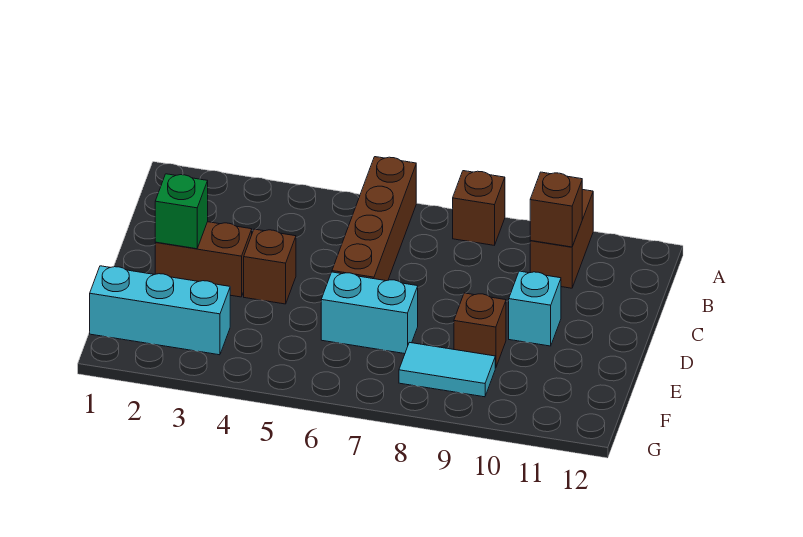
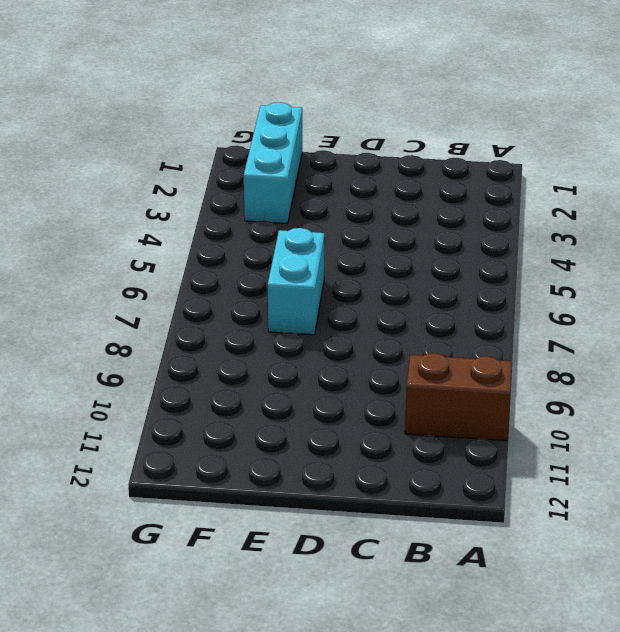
none -> brown brick A6:D6 level 1
none -> brown brick A8 level 1
none -> brown brick D2:D3 level 1

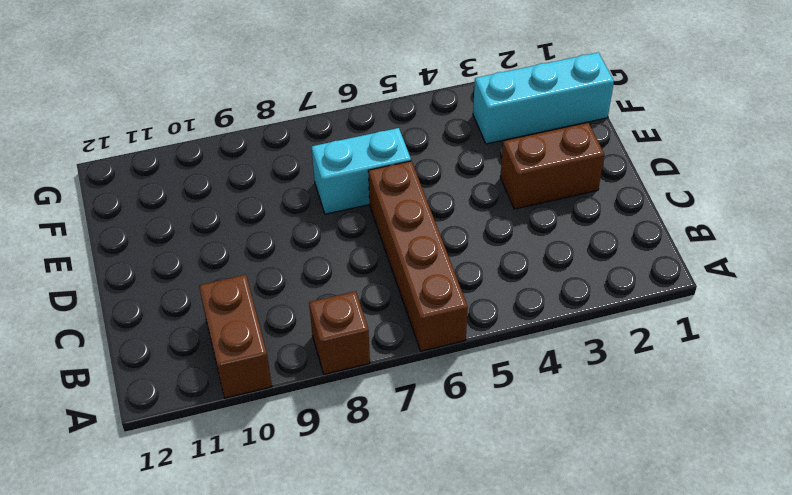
none -> brown brick D4 level 1
none -> cyan brick D10 level 1
none -> brown brick E9 level 1

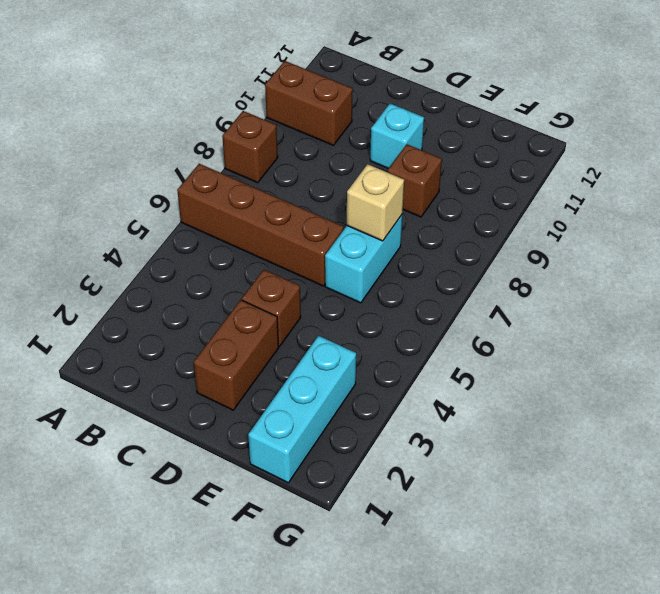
tan brick E7 level 2 -> none
none -> cyan tile F8:F9 level 1
none -> brown brick B10 level 2
none -> green brick D2 level 2

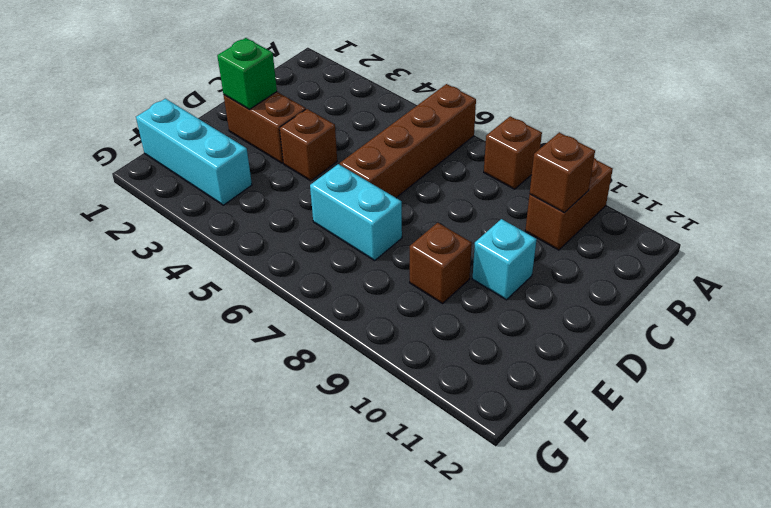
none -> cyan tile F8:F9 level 1

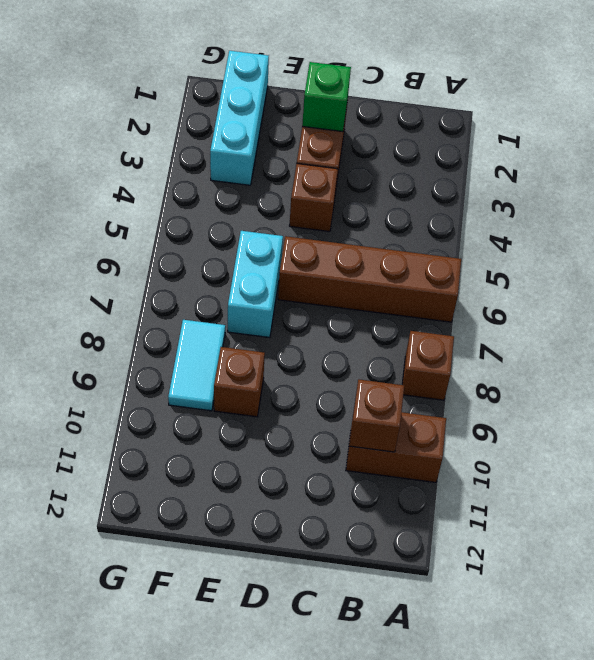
none -> cyan brick D10 level 1

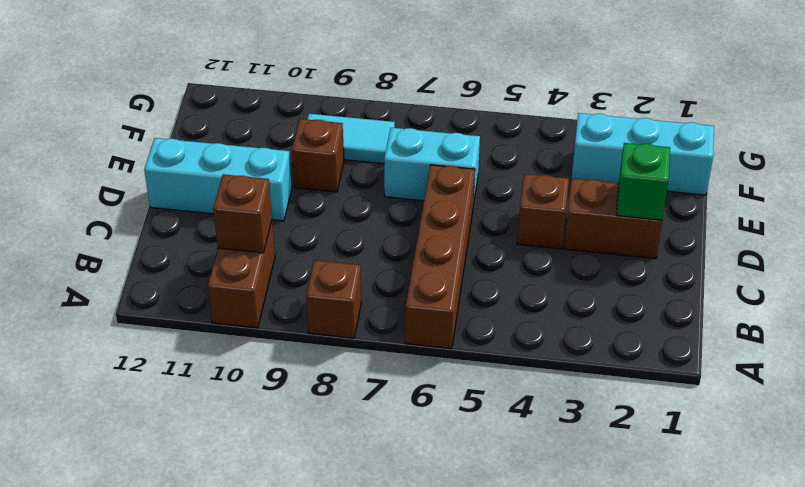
cyan brick D10:D12 level 1 -> cyan brick D10 level 1

